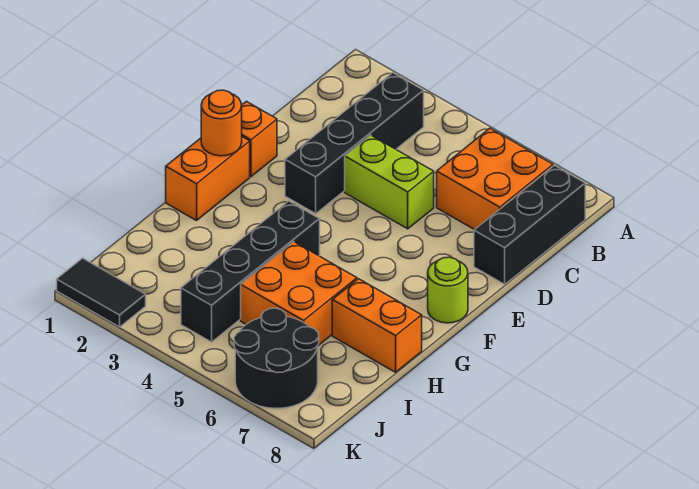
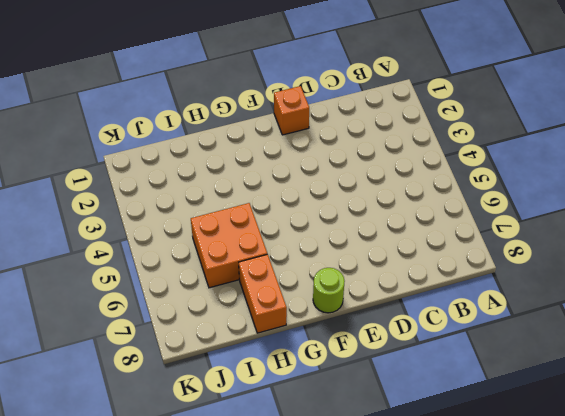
none -> black brick B3:E3 level 1
none -> orange brick B6:C7 level 1
none -> black brick B8:D8 level 1

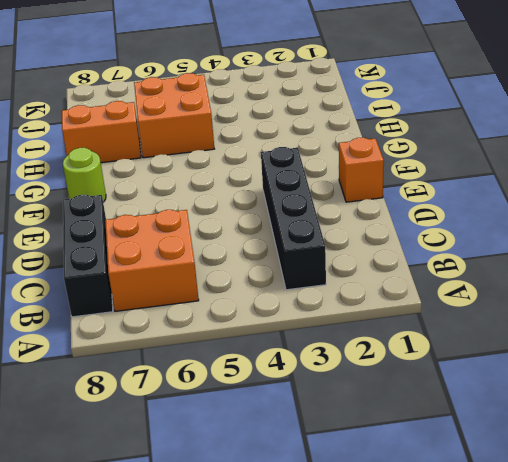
none -> lime brick D4:D5 level 1
none -> orange brick F1:G1 level 1
none -> black brick G4:J4 level 1

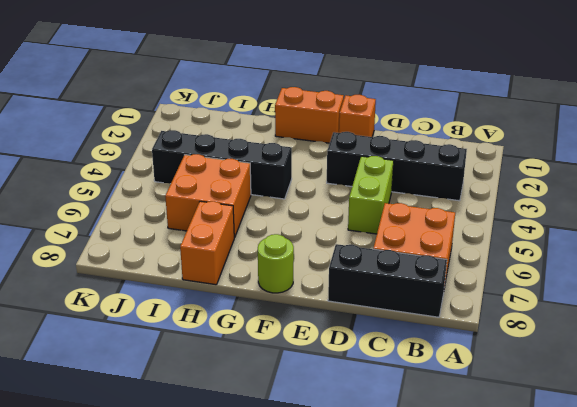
none -> black round brick J6:K7 level 1
none -> black tile K1:K2 level 1
none -> orange round brick F1 level 2

